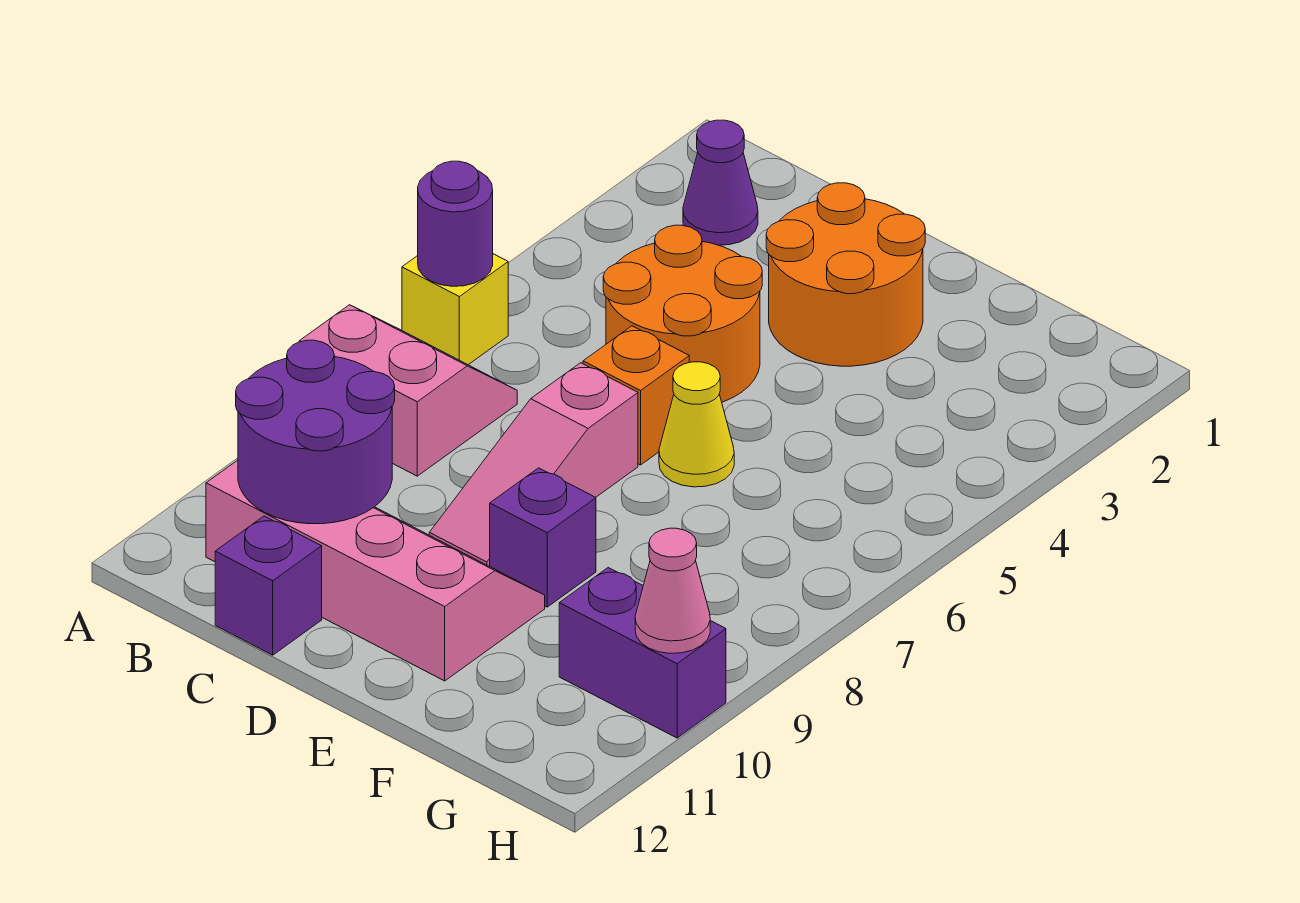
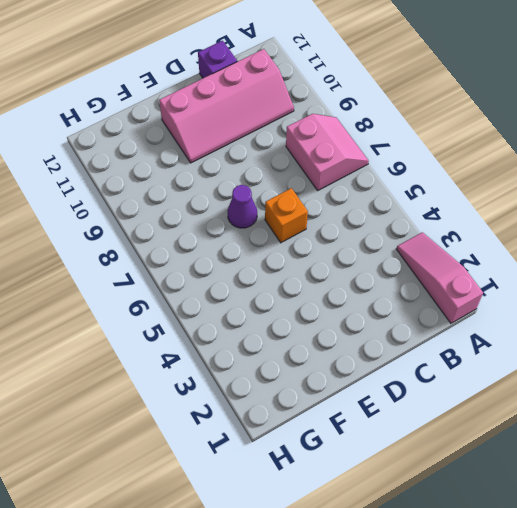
pink slope A1:A3 level 1 top 1 -> pink slope D7:D9 level 1 top 7
pink slope A7:B8 level 1 top B -> pink slope A7:B8 level 1 top 8
purple cone E7 level 1 -> purple cone B2 level 1
none -> yellow brick A6 level 1
none -> orange round brick C4:D5 level 1
none -> orange round brick D2:E3 level 1

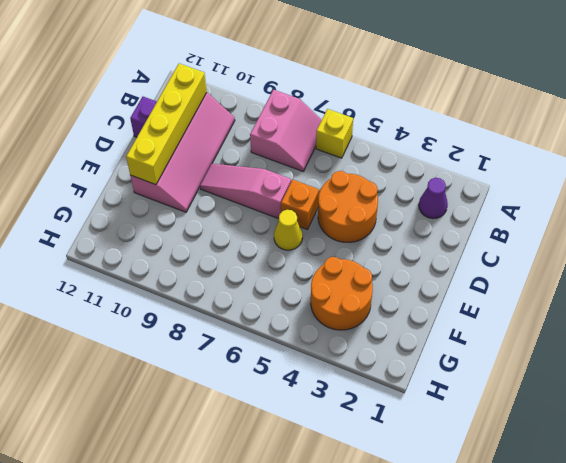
yellow brick B11:E11 level 2 -> purple round brick B10:C11 level 2
orange round brick F3:G4 level 1 -> orange round brick D2:E3 level 1
none -> purple brick E9 level 1
none -> purple brick G10:H10 level 1
none -> purple round brick A6 level 2

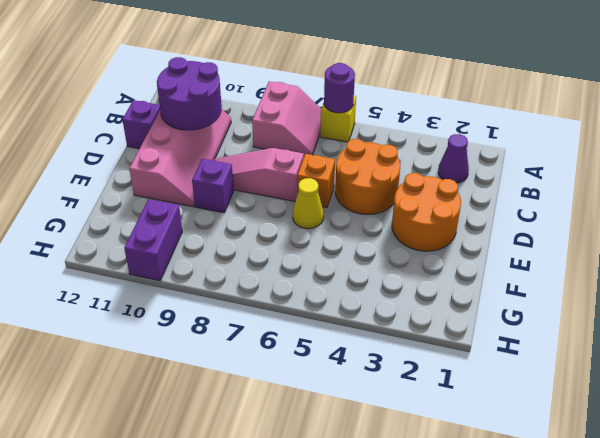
none -> pink cone H10 level 2

